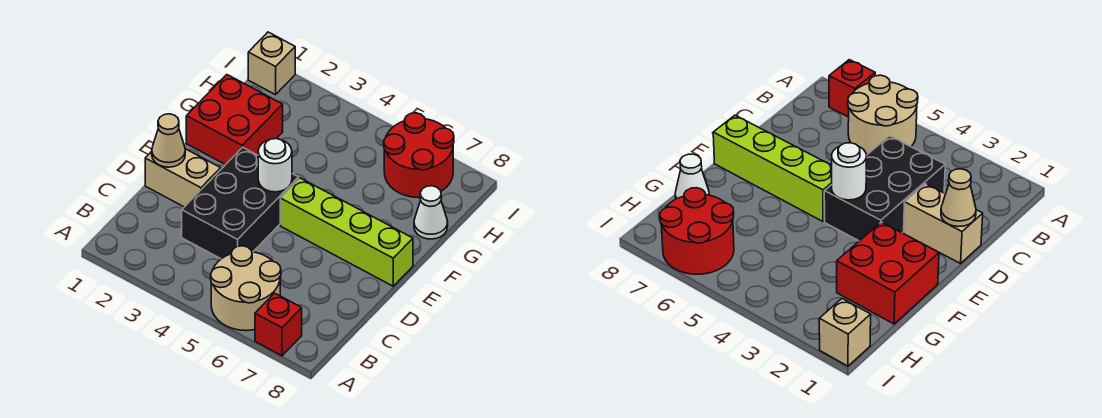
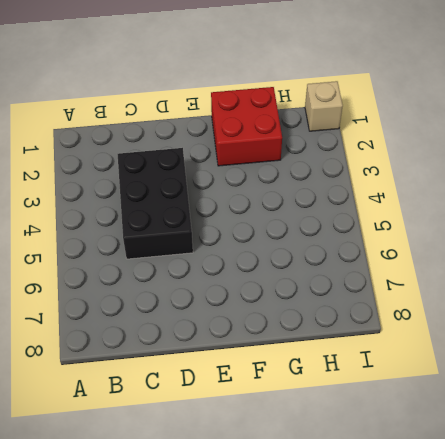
black brick C3:D5 level 1 -> black brick C3:E4 level 1
none -> tan round brick A5:B6 level 1
none -> red brick A7 level 1

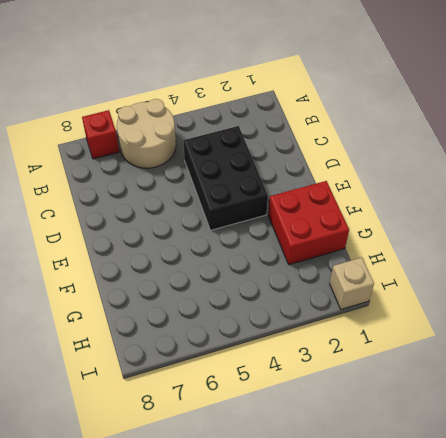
none -> tan brick D1:D2 level 1
none -> lime brick E5:E8 level 1

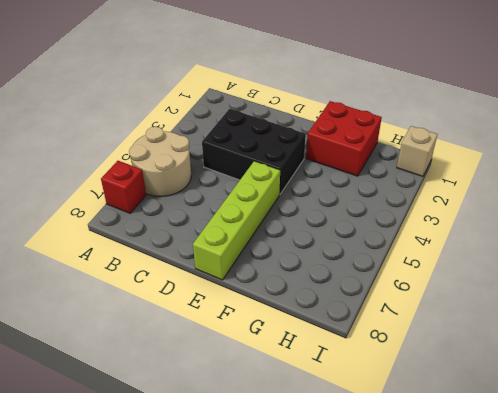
none -> tan brick D1:D2 level 1
none -> white cone G8 level 1

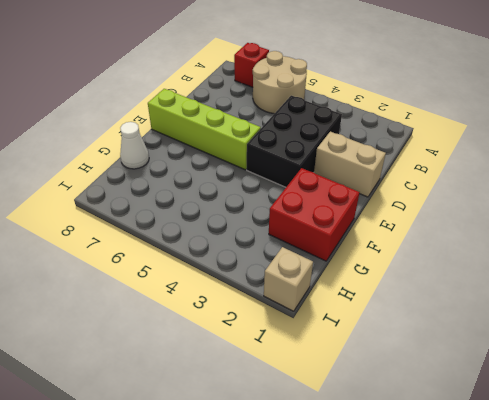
none -> red round brick H6:I7 level 1
none -> tan cone D1 level 2

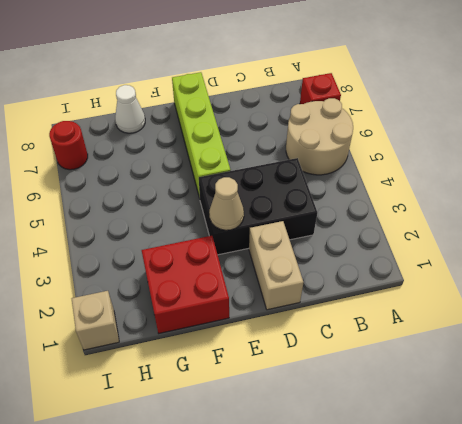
tan cone E3 level 2 -> tan cone D1 level 2
red round brick I7 level 1 -> red round brick H6:I7 level 1
none -> white round brick E4 level 2

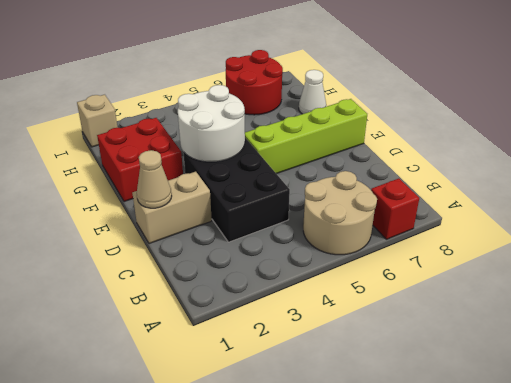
white round brick E3:F4 level 2 -> white round brick E4 level 2

